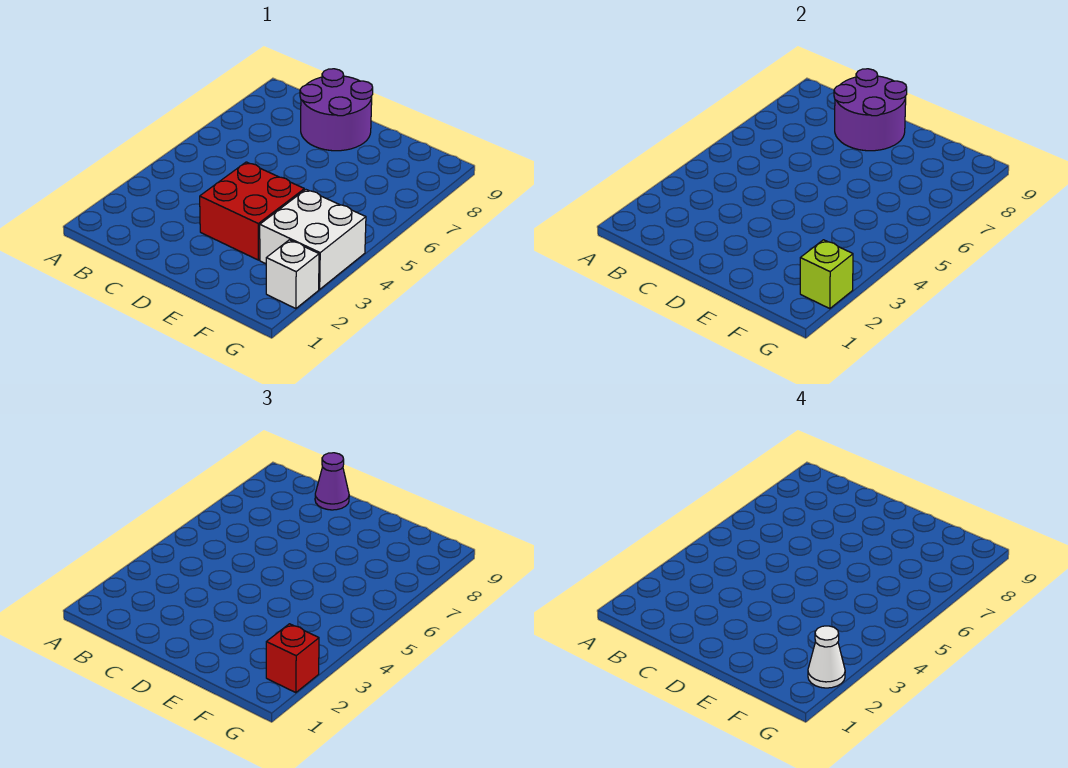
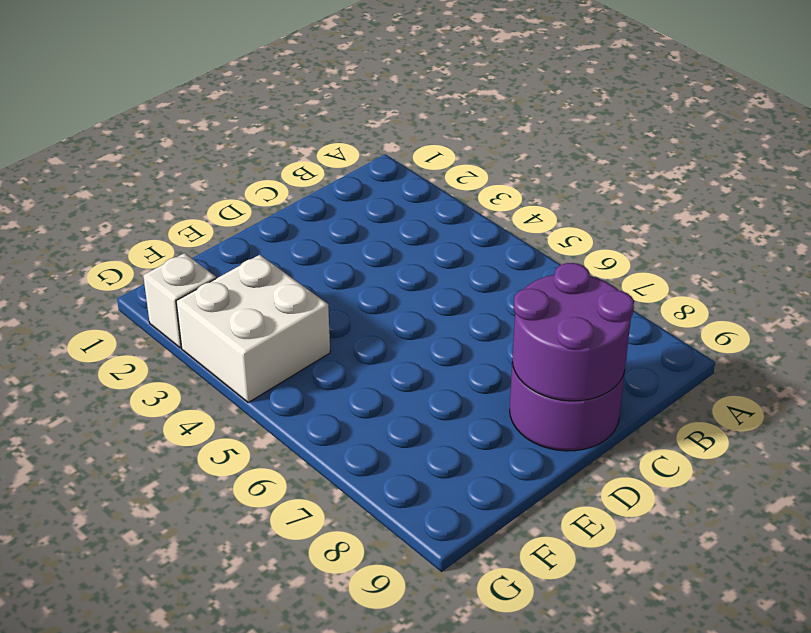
none -> red brick D3:E4 level 1
none -> lime brick G2 level 2

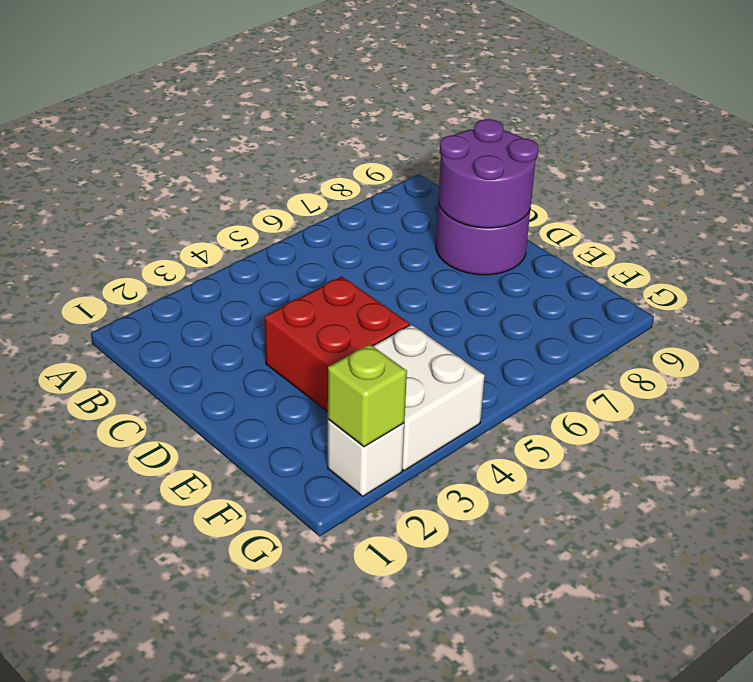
none -> purple cone C9 level 3
none -> red brick G2 level 3

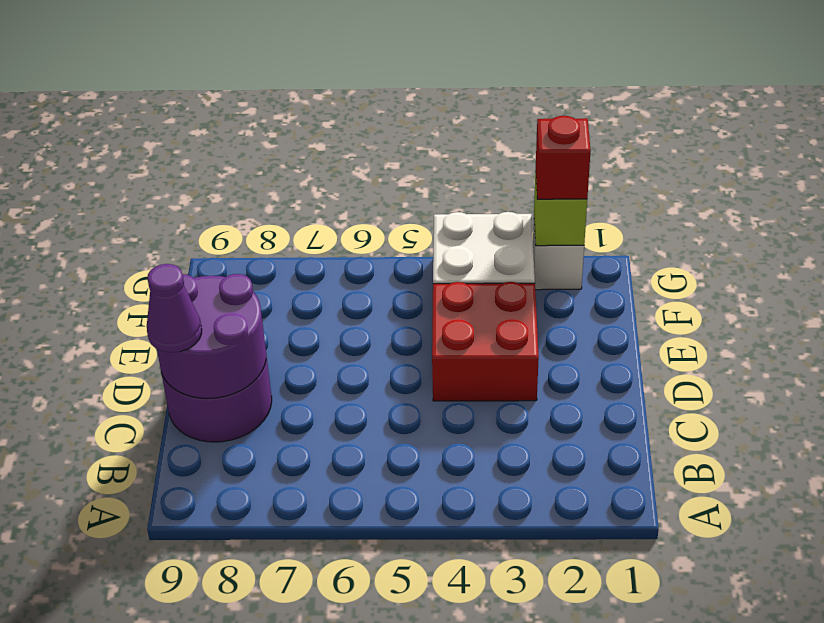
none -> white cone G2 level 4

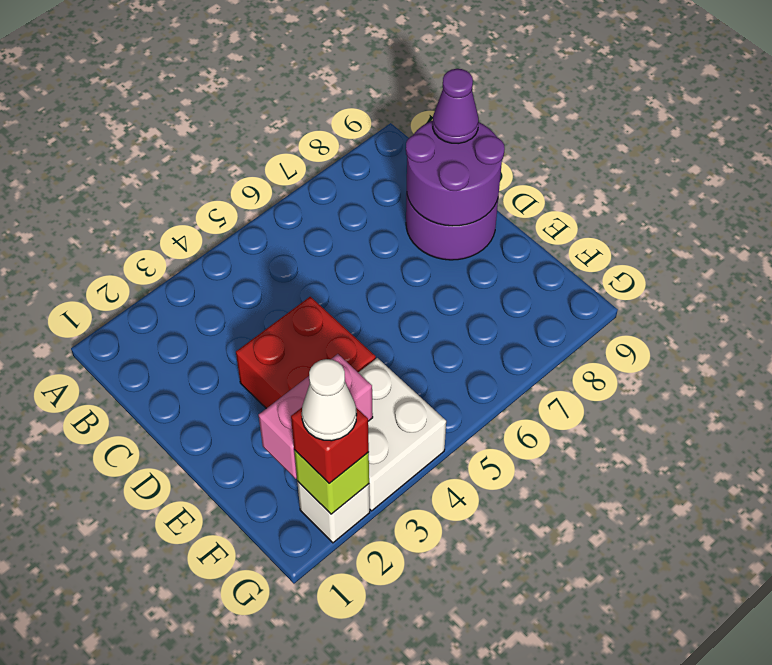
pink brick F2:F3 level 2 -> none

